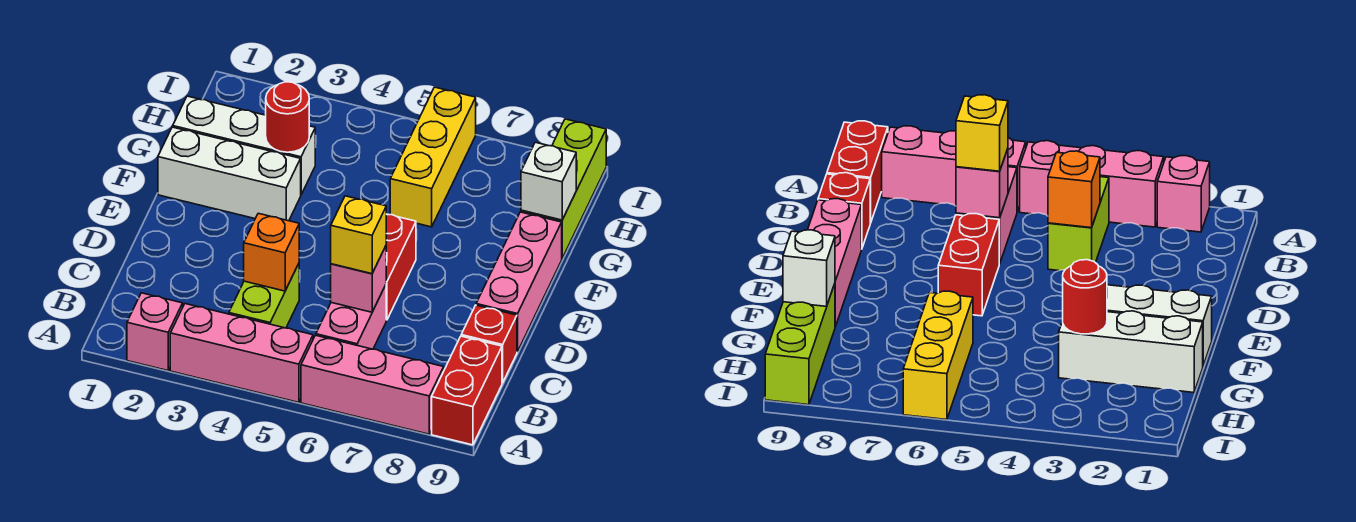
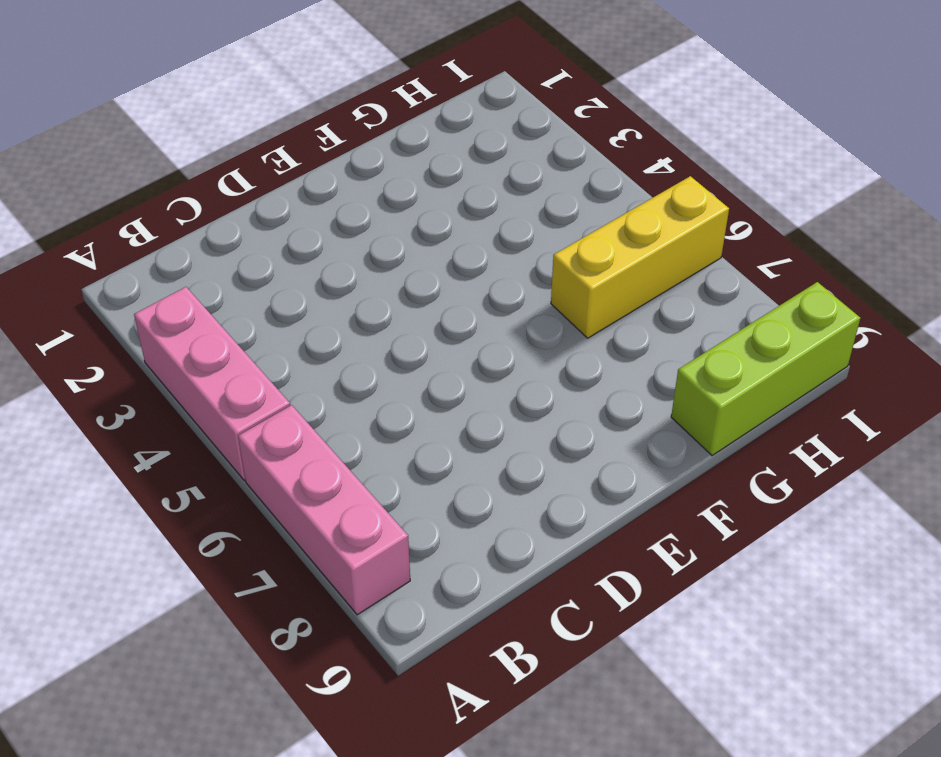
none -> pink brick A2 level 1
none -> red brick A9:B9 level 1
none -> lime brick B4:C4 level 1

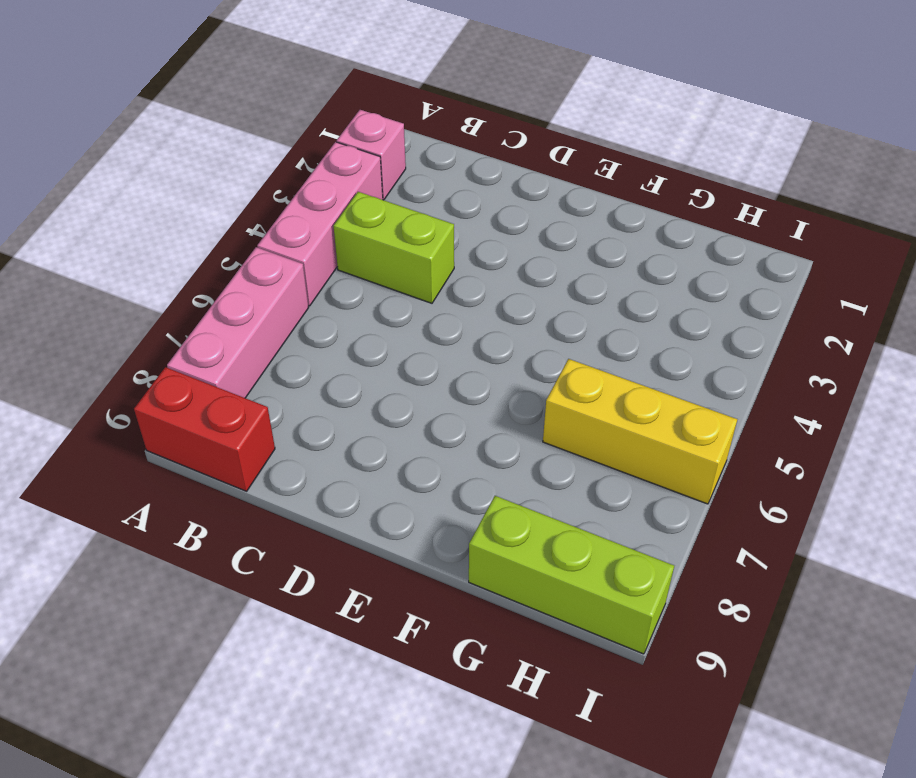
none -> pink brick B6:C6 level 1
none -> red brick C9 level 1
none -> red brick D6:E6 level 1

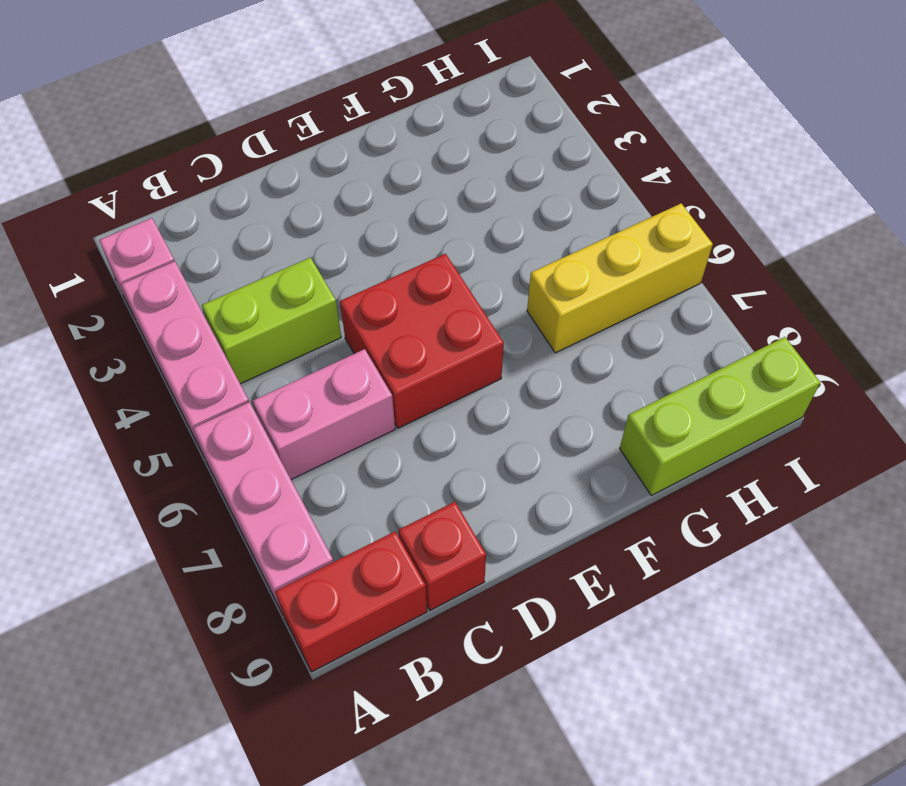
red brick D5:E6 level 1 -> red brick D6:E6 level 1
none -> pink brick D9:F9 level 1
none -> white brick F1:F3 level 1
none -> white brick G1:G3 level 1

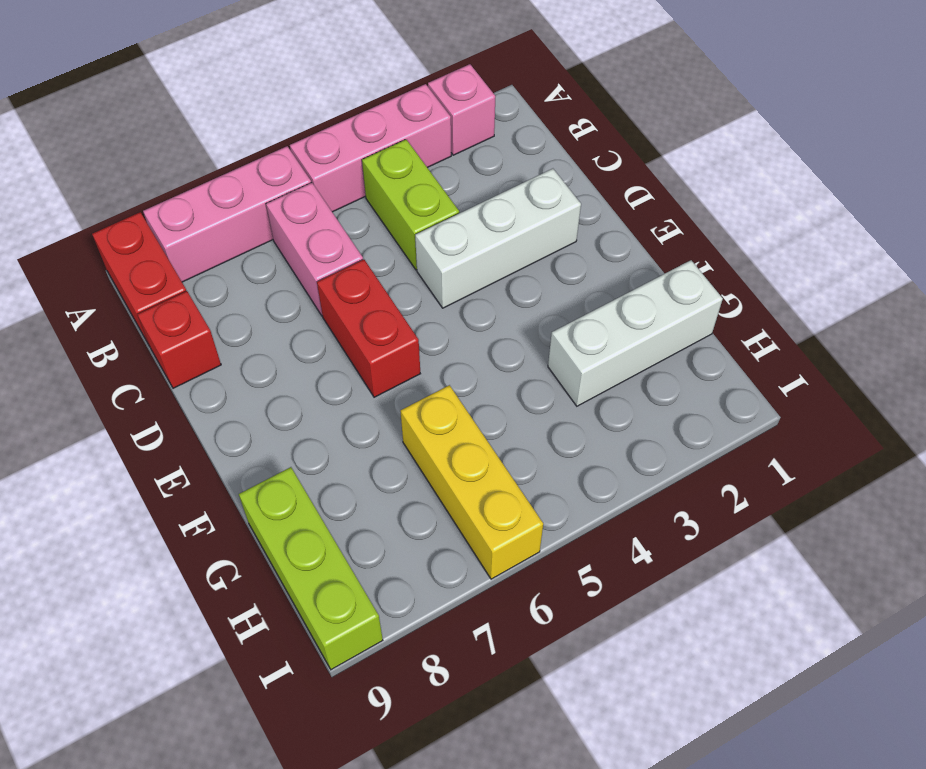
white brick D2:D4 level 1 -> white brick F1:F3 level 1
none -> pink brick D9:F9 level 1
none -> orange brick C4 level 2
none -> pink brick C6 level 2

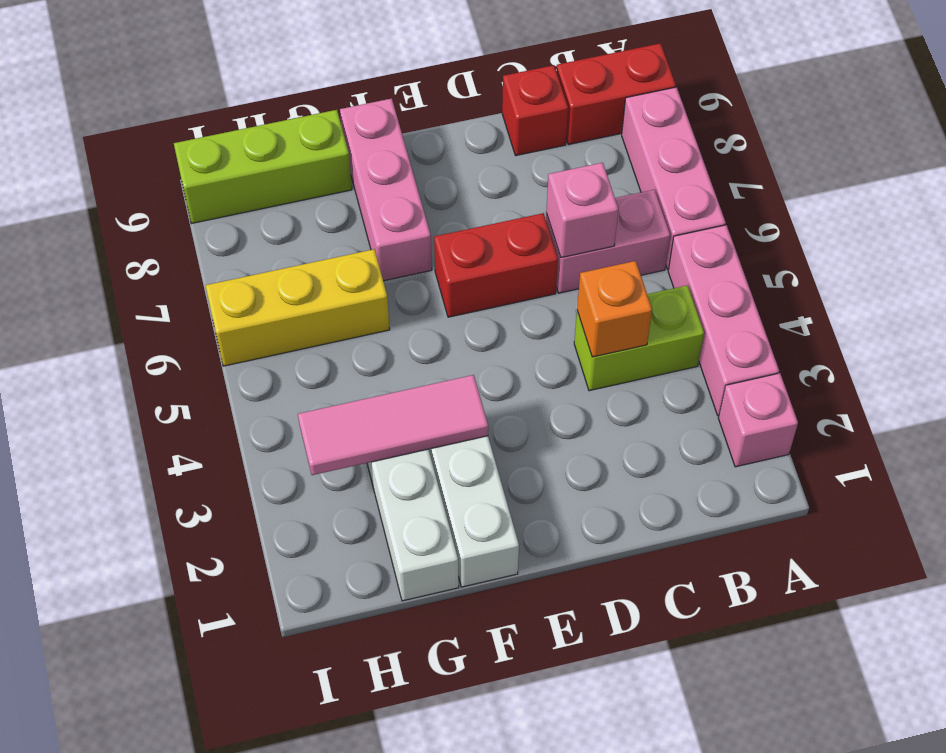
pink tile F3:H3 level 2 -> red round brick G3 level 2
pink brick F7:F9 level 1 -> pink brick D9:F9 level 1
none -> white brick G9 level 2
none -> yellow brick C6 level 3

